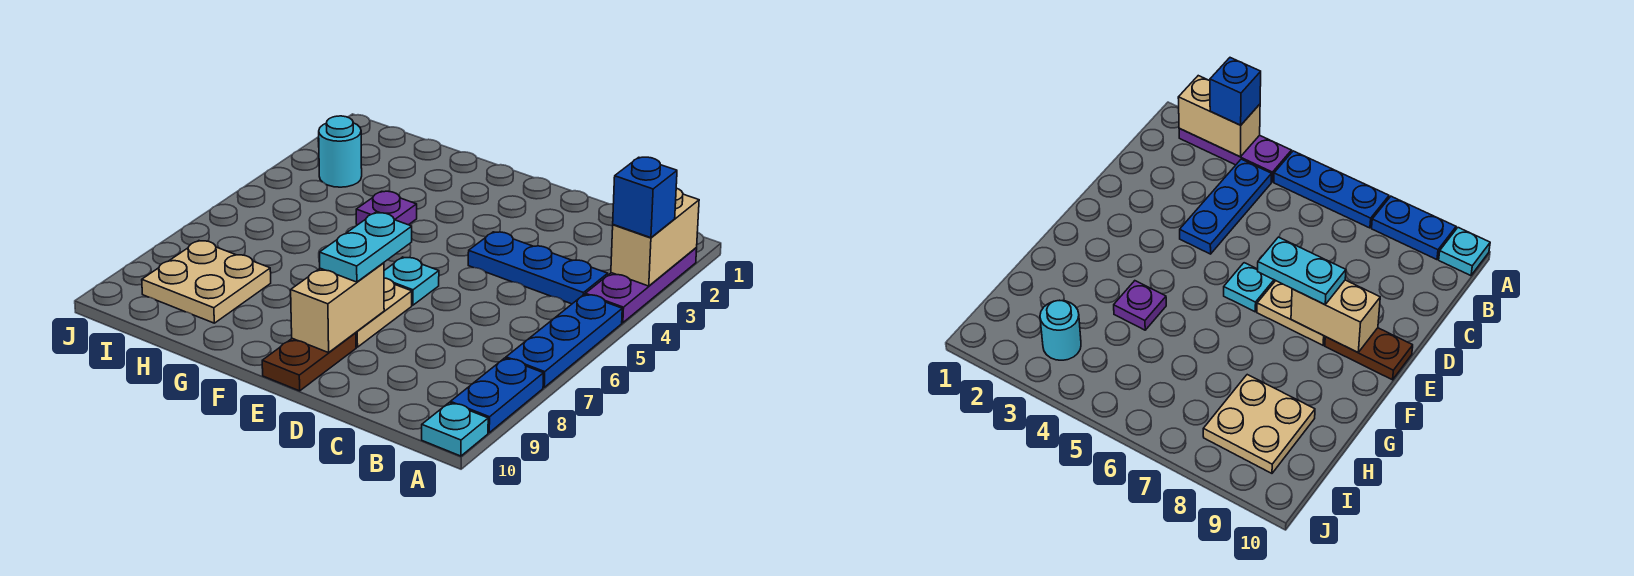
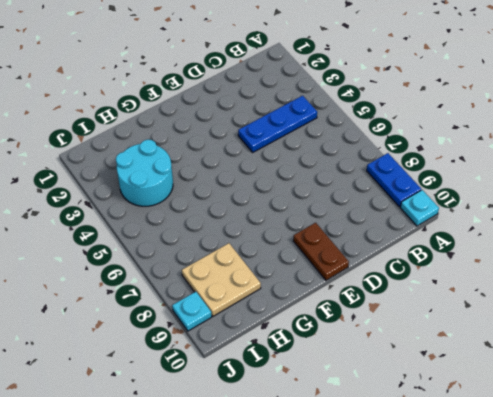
cyan round brick H3:I4 level 1 -> cyan round brick I3 level 1
cyan plate J9 level 1 -> cyan plate E6 level 1
none -> purple plate A2:A4 level 1
none -> blue plate A5:A7 level 1
none -> tan plate E7:E8 level 1

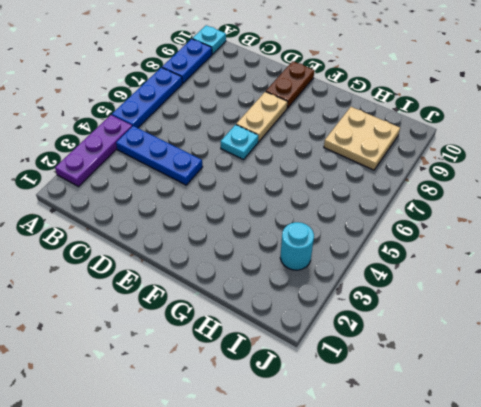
none -> purple plate G4 level 1
none -> tan brick A2:A3 level 2
none -> tan brick E8:E9 level 2

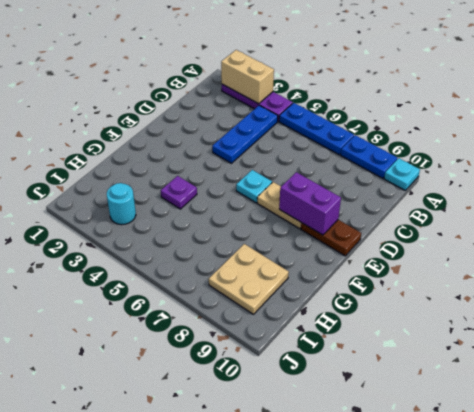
purple brick E8:E9 level 2 -> tan brick E8:E9 level 2
none -> blue brick A3 level 3
none -> cyan plate E7:E8 level 3

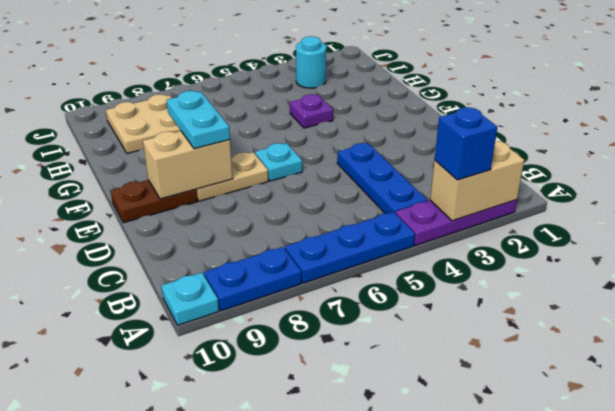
cyan plate E8:F8 level 3 -> cyan plate E7:E8 level 3

